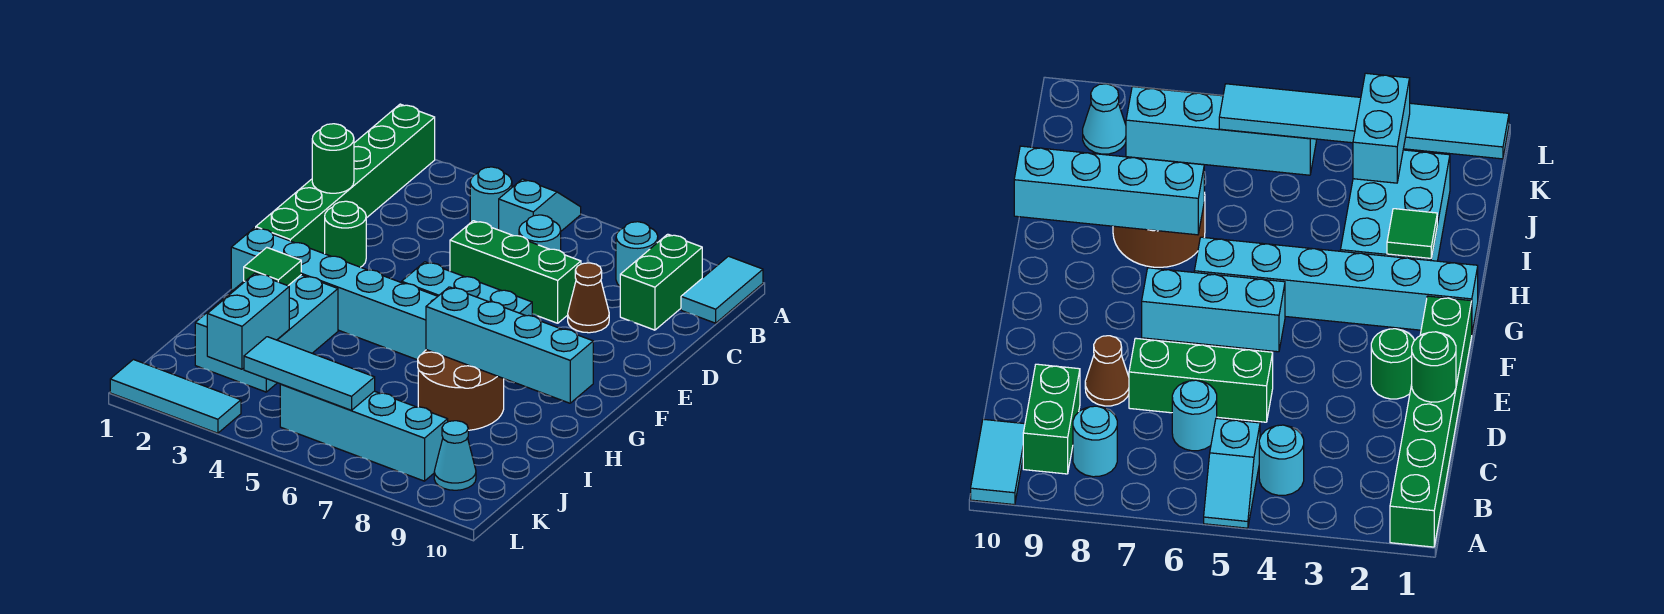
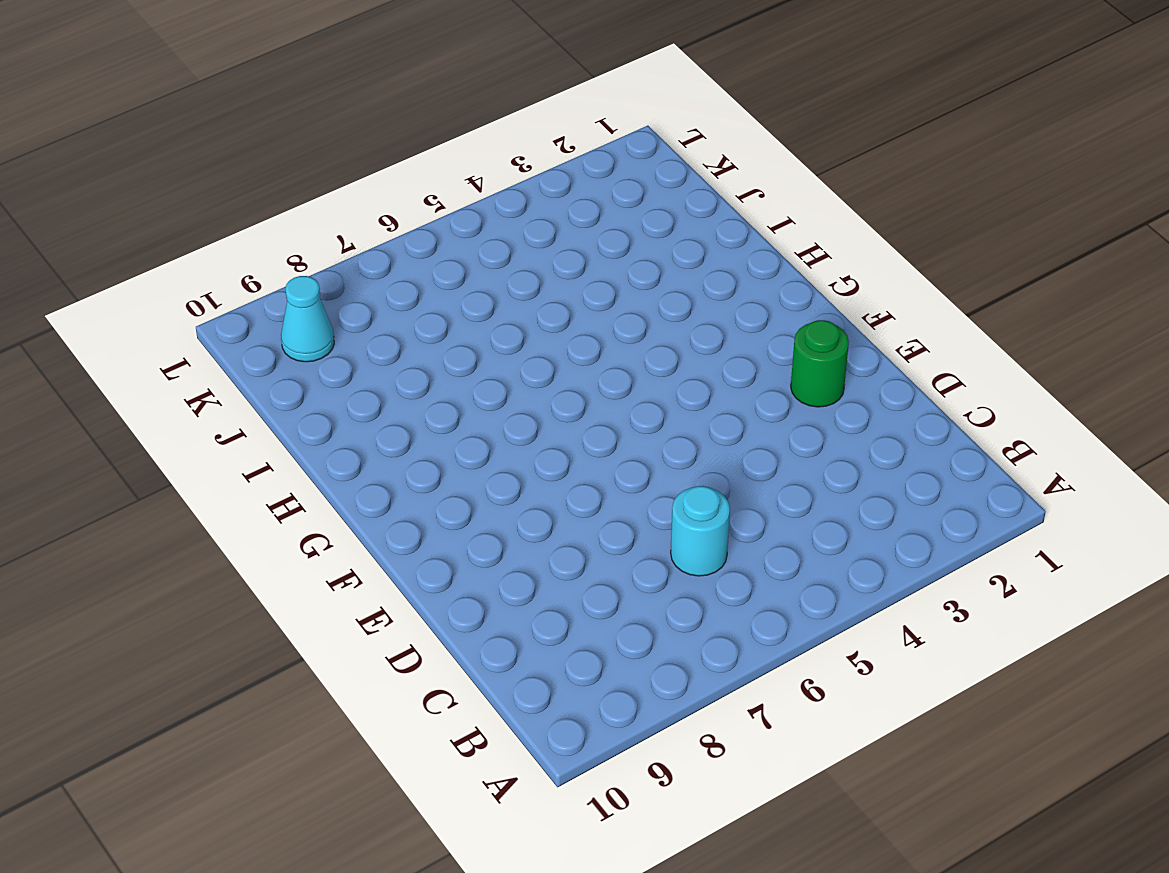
none -> green brick A1:F1 level 1
none -> cyan slope A5:B5 level 1 top B
none -> cyan tile A10:B10 level 1

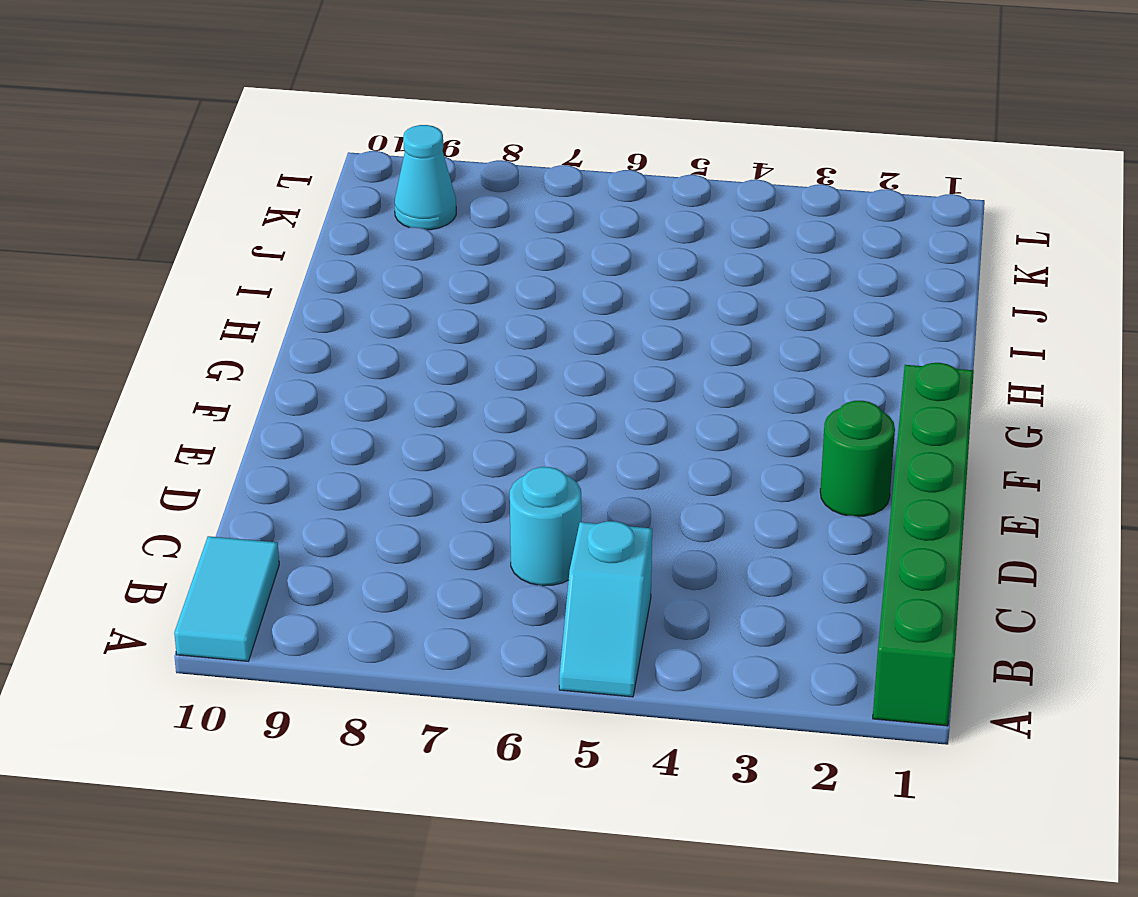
none -> cyan round brick B4 level 1
none -> cyan round brick B8 level 1
none -> green brick B9:C9 level 1

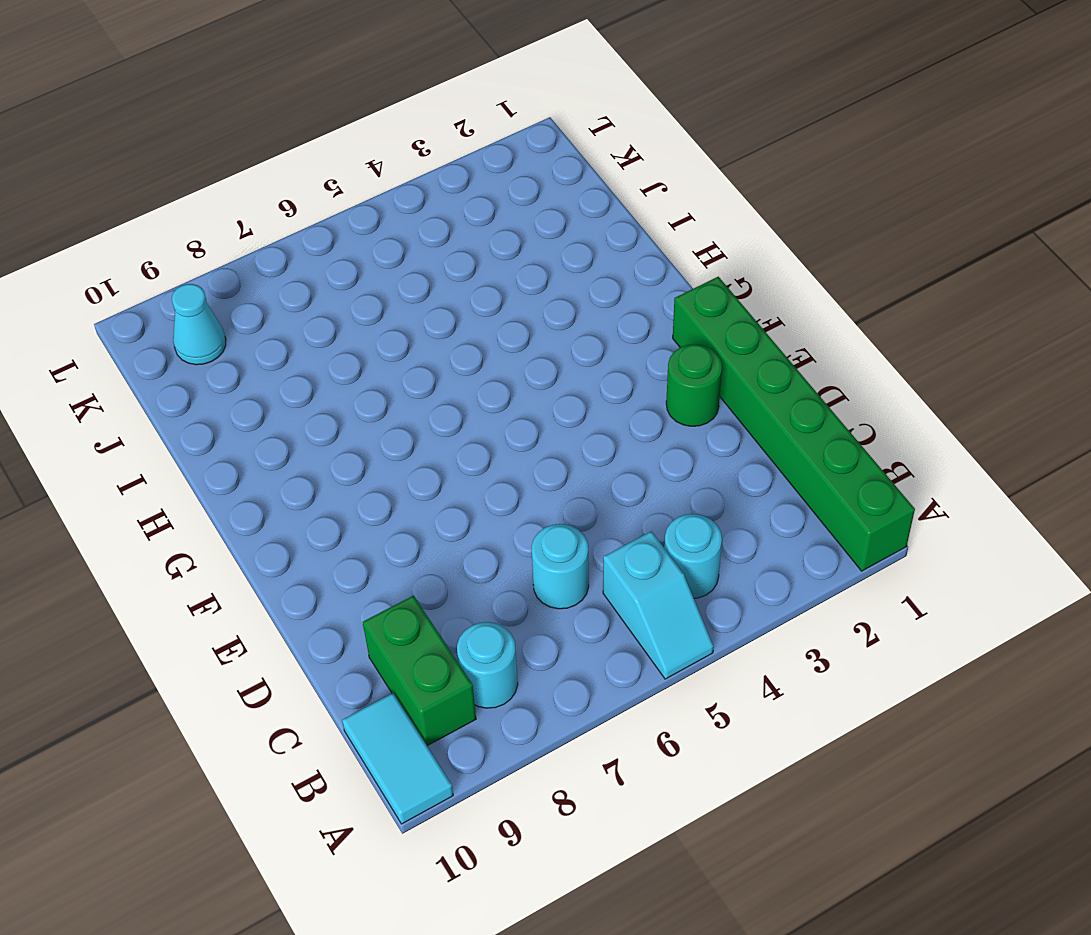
none -> green brick D5:D7 level 1
none -> brown cone D8 level 1
none -> cyan brick F5:F7 level 1

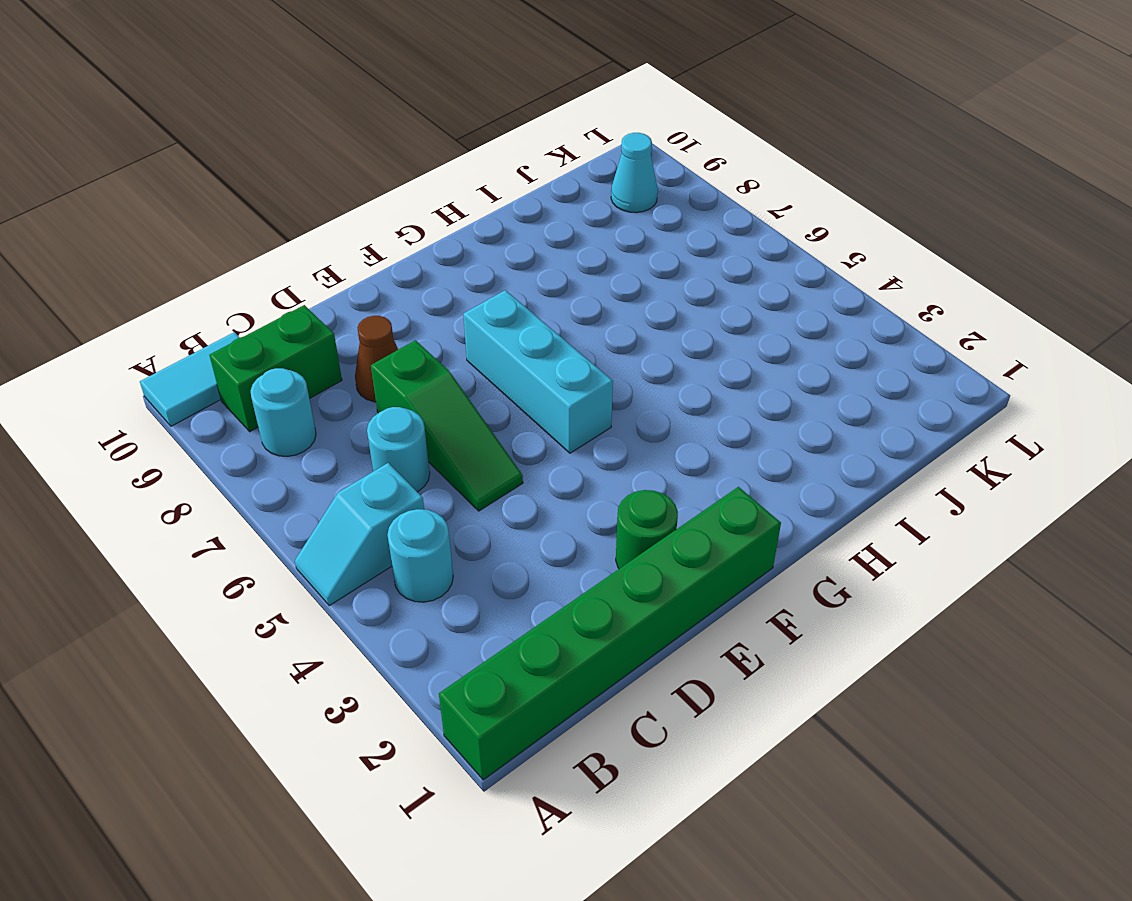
green slope D5:D7 level 1 top 7 -> green brick D5:D7 level 1
none -> cyan brick G1:G6 level 1
none -> cyan brick H2:J3 level 1
none -> brown round brick H7:I8 level 1

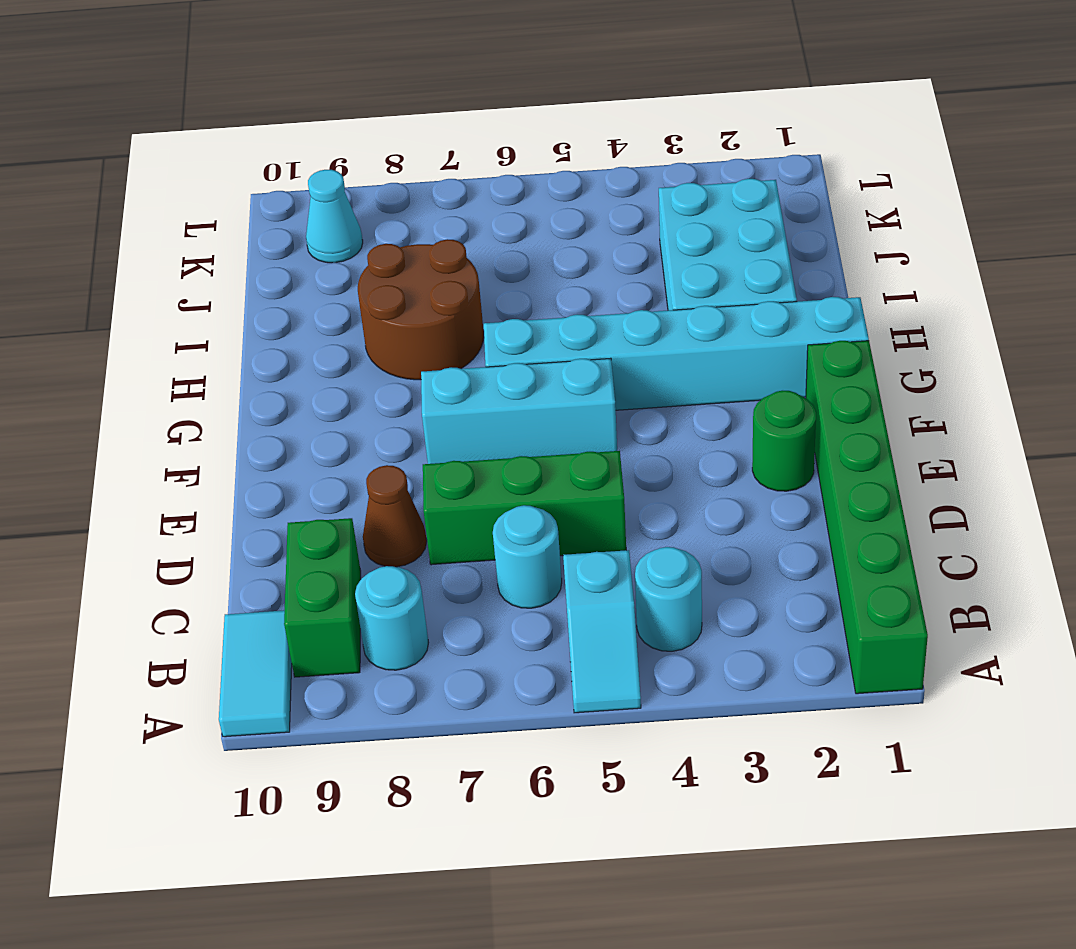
none -> cyan brick K5:K8 level 1
none -> cyan tile L1:L3 level 1
none -> green round brick D1 level 2

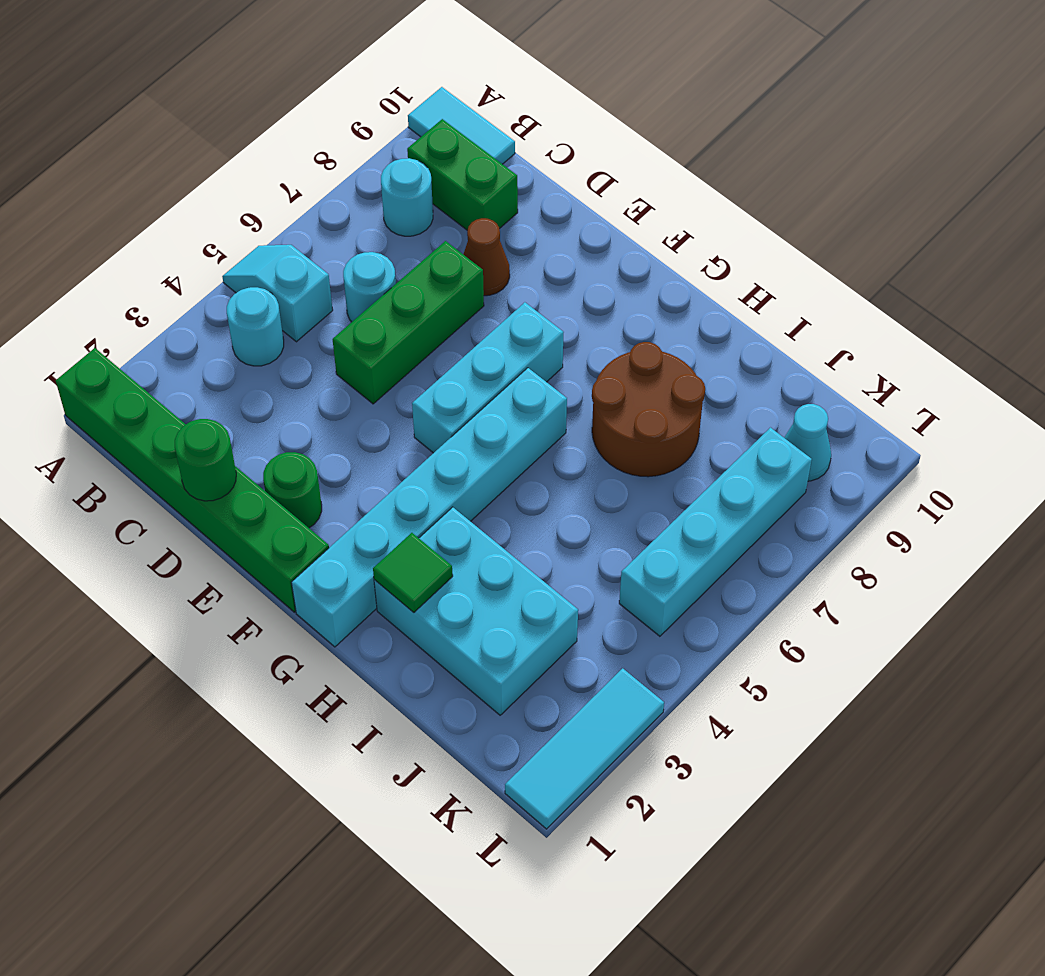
none -> cyan brick H7:H10 level 2
none -> cyan brick J3:K3 level 2
none -> cyan tile K4:K6 level 2

